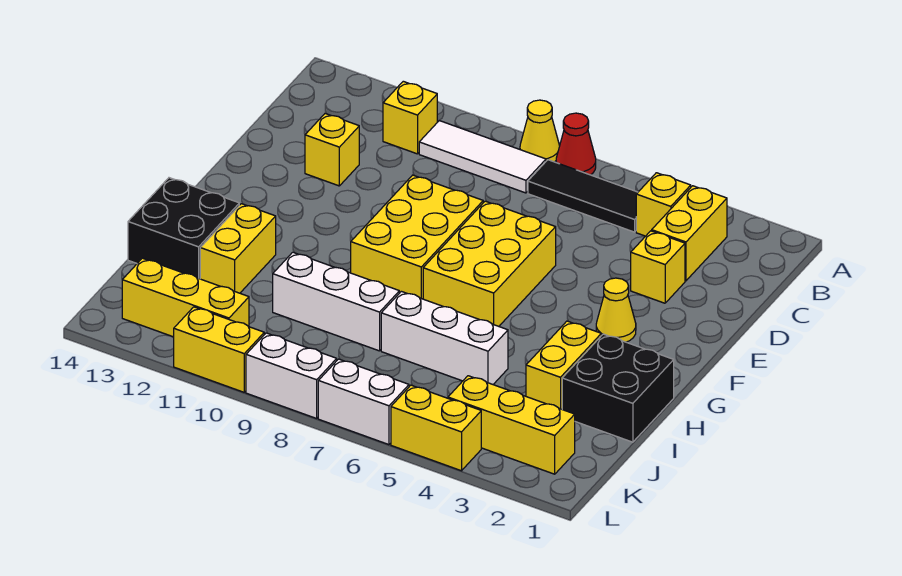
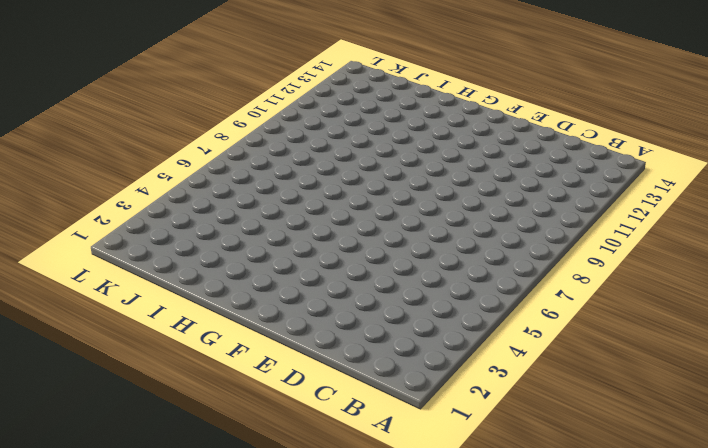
none -> red cone A7 level 1
none -> yellow cone A8 level 1
none -> yellow brick B3:C3 level 1

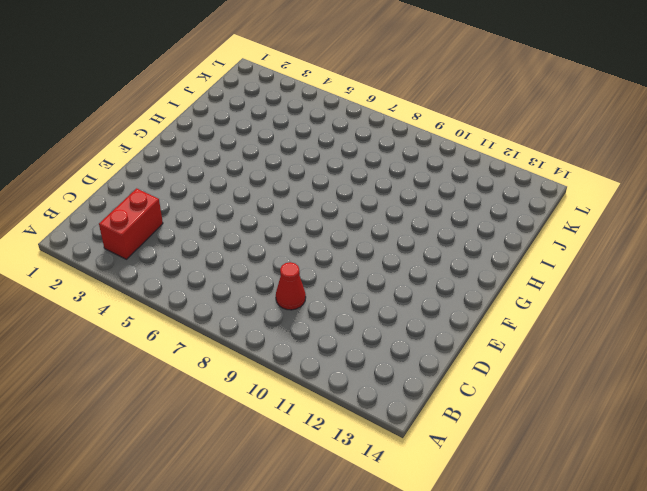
red brick B3:C3 level 1 -> yellow brick B3:C3 level 1
red cone C9 level 1 -> red cone A7 level 1
none -> yellow cone A8 level 1
none -> yellow brick B4 level 1
none -> black tile B5:B7 level 1

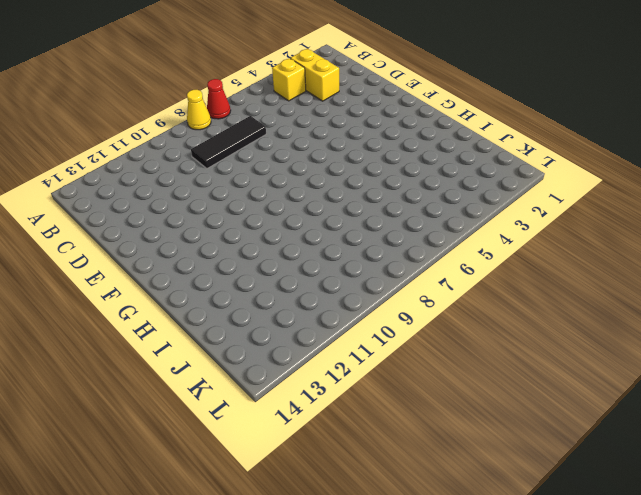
black tile C7:C9 level 1 -> black tile B5:B7 level 1
none -> white tile B8:B10 level 1
none -> yellow brick B11 level 1
none -> yellow brick D3 level 1

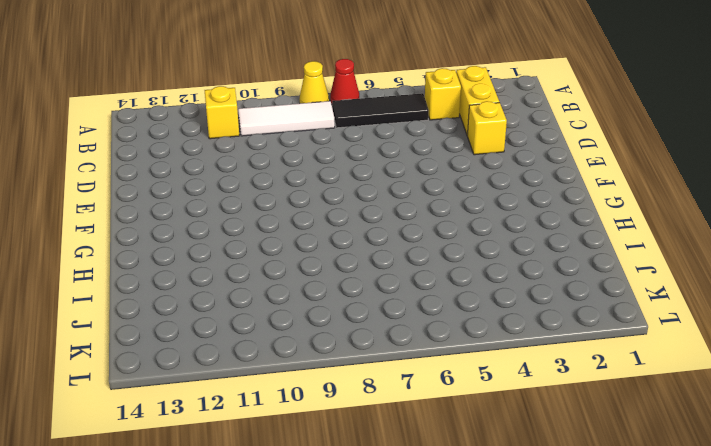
none -> yellow brick D12 level 1
none -> yellow brick E6:G7 level 1
none -> yellow brick E8:G9 level 1

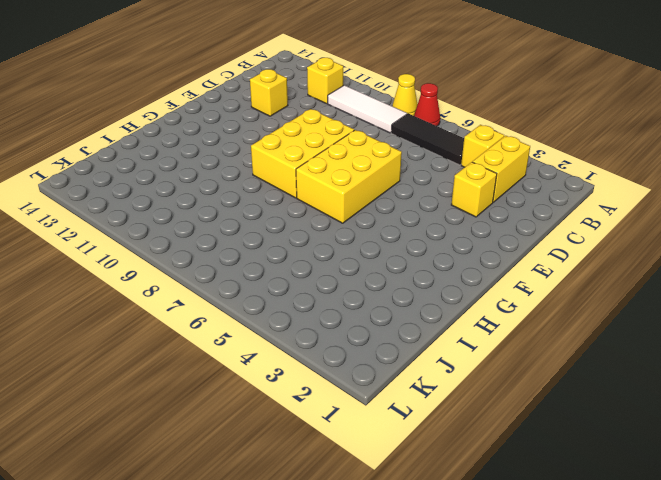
none -> yellow cone F3 level 1
none -> black brick H1:I2 level 1
none -> yellow brick H3:I3 level 1

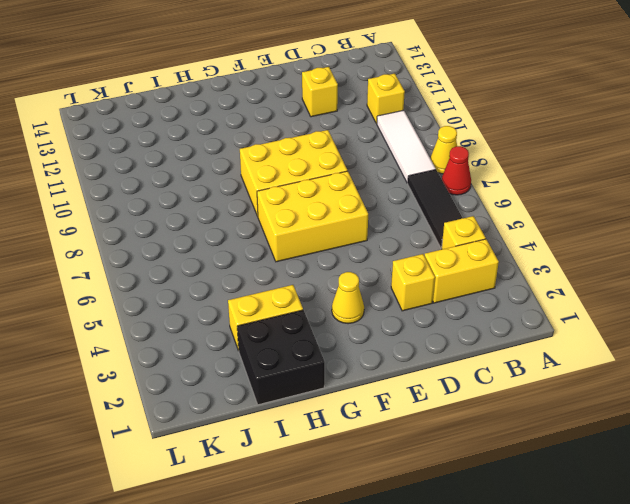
none -> yellow brick H12:I12 level 1
none -> black brick H13:I14 level 1
none -> white brick I5:I7 level 1

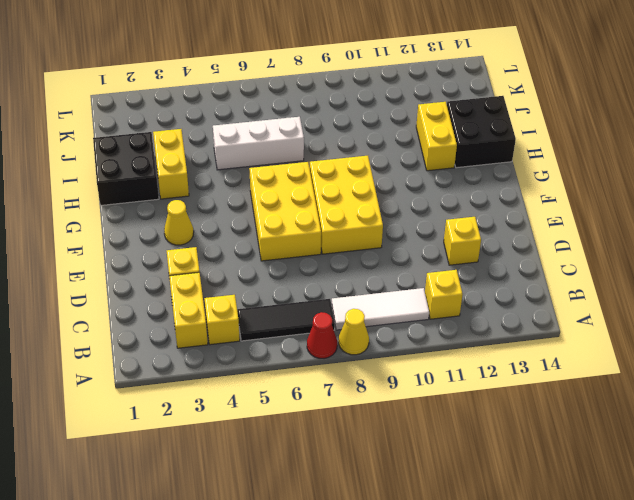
none -> white brick I8:I10 level 1
none -> yellow brick K2:K4 level 1
none -> yellow brick K11:K13 level 1

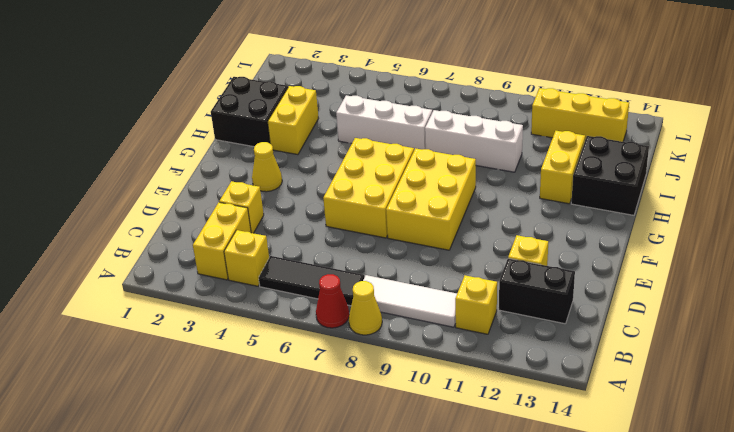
black brick C12:C13 level 1 -> none
none -> yellow brick K2:K4 level 1
none -> yellow brick L4:L5 level 1
none -> white brick L6:L7 level 1

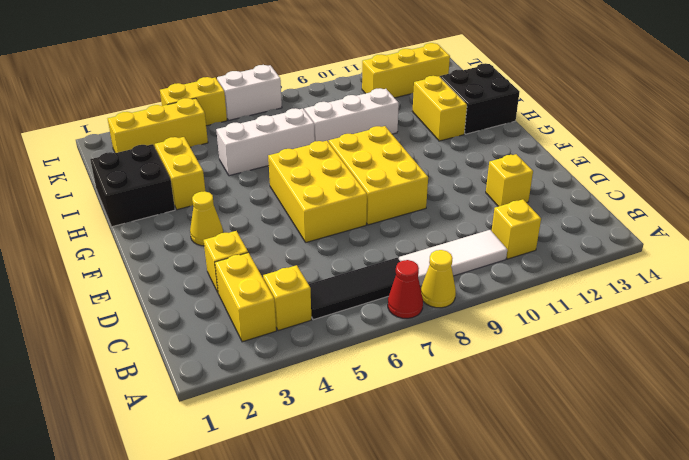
none -> white brick L8:L9 level 1
none -> yellow brick L10:L11 level 1

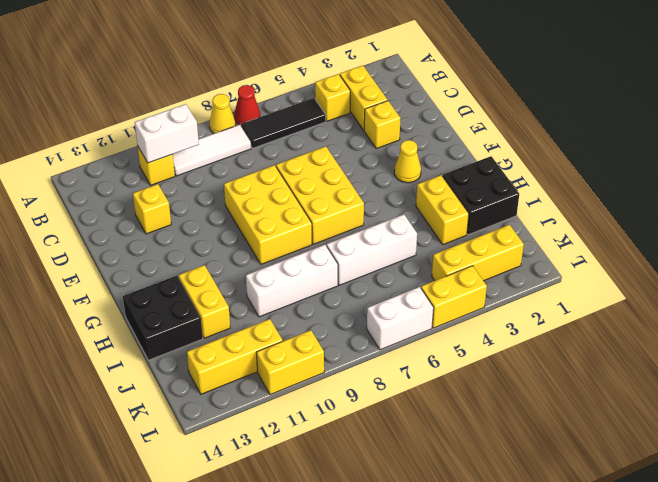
white brick B10:B11 level 2 -> white brick L8:L9 level 1

